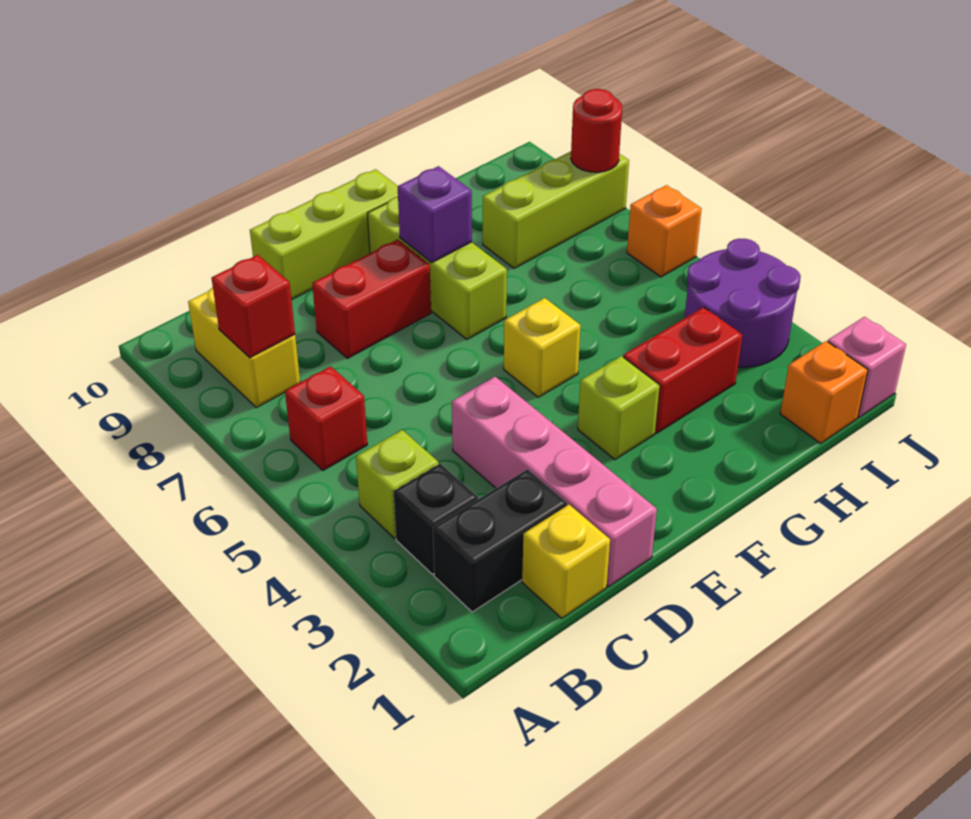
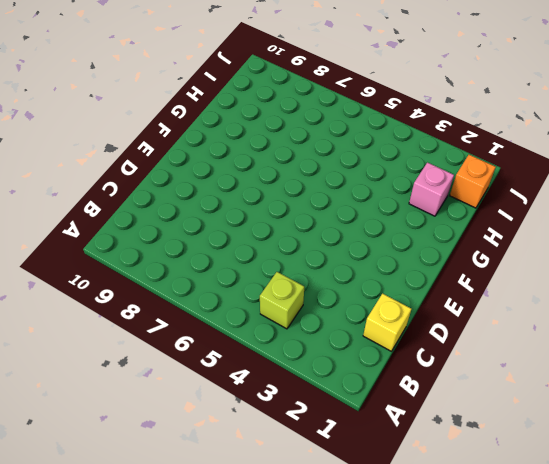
pink brick H2 level 1 -> pink brick J1 level 1
none -> black brick B2:C2 level 1
none -> black brick B3 level 1
none -> red brick B6 level 1

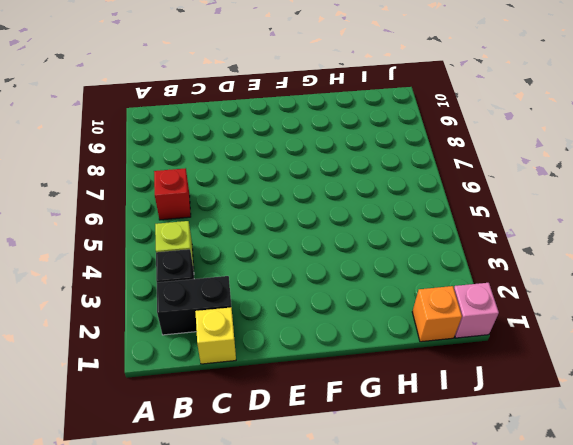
none -> yellow brick B8:B9 level 1
none -> pink brick D1:D4 level 1
none -> red brick D8:E8 level 1

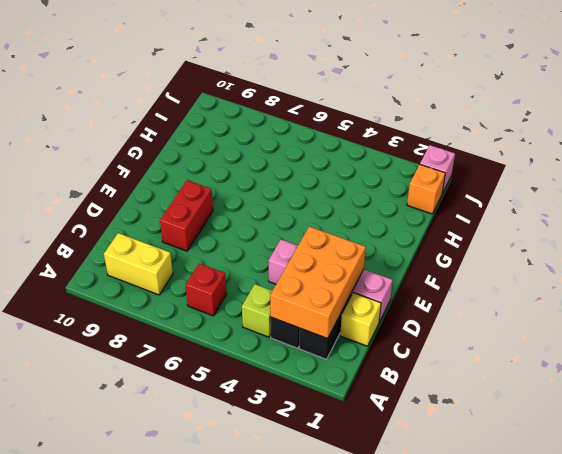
orange brick B2:D3 level 2 -> none
none -> lime brick D10:F10 level 1
none -> lime brick F3 level 1
none -> yellow brick F5 level 1

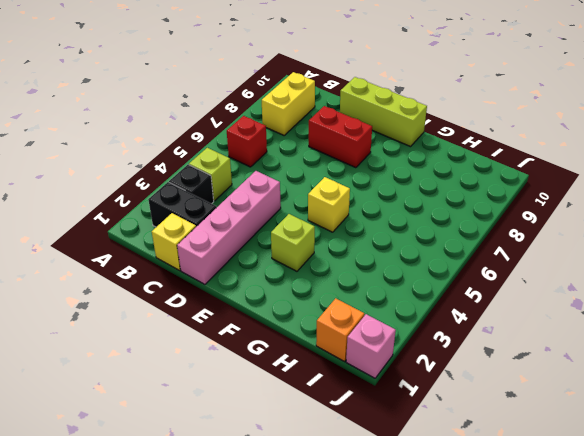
none -> lime brick F7:F9 level 1
none -> red brick G3:H3 level 1
none -> lime brick H8:J8 level 1

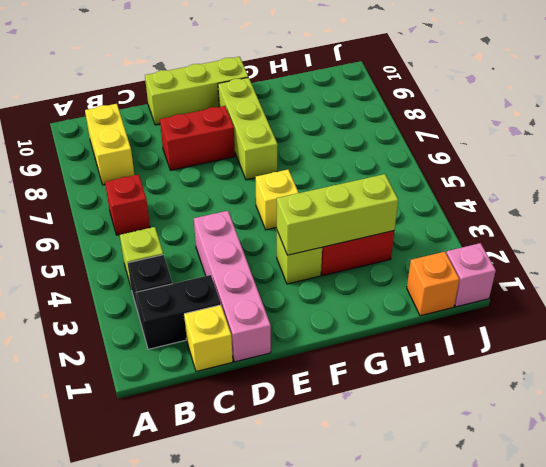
lime brick F3:H3 level 2 -> lime brick H8:J8 level 1
none -> purple round brick I3:J4 level 1
none -> orange brick J6 level 1
none -> red brick B8 level 2

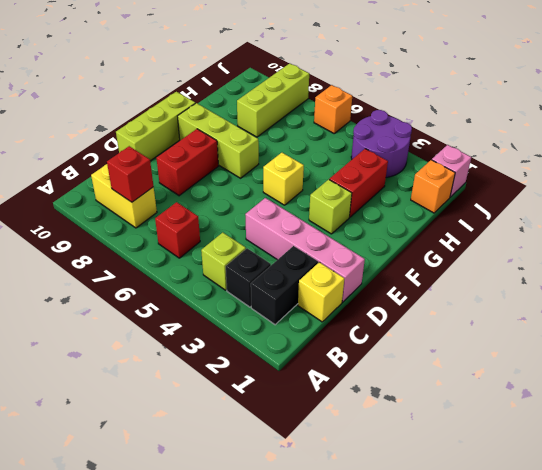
none -> purple brick F8 level 2
none -> red round brick J8 level 2

